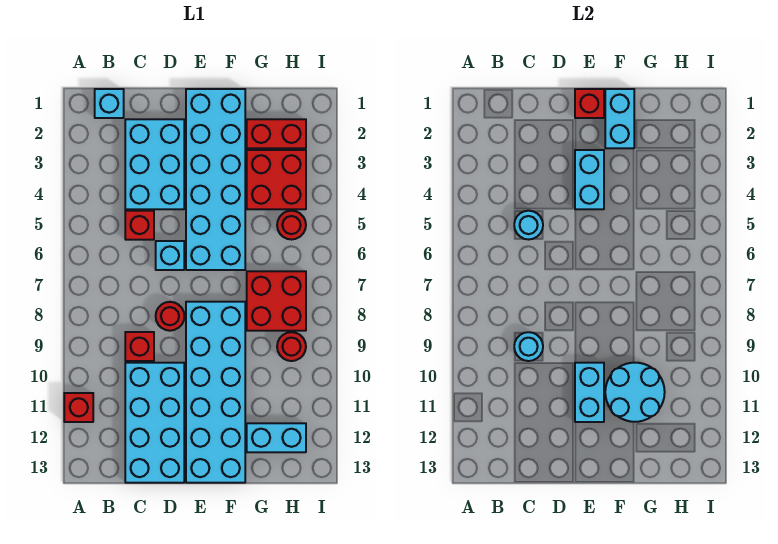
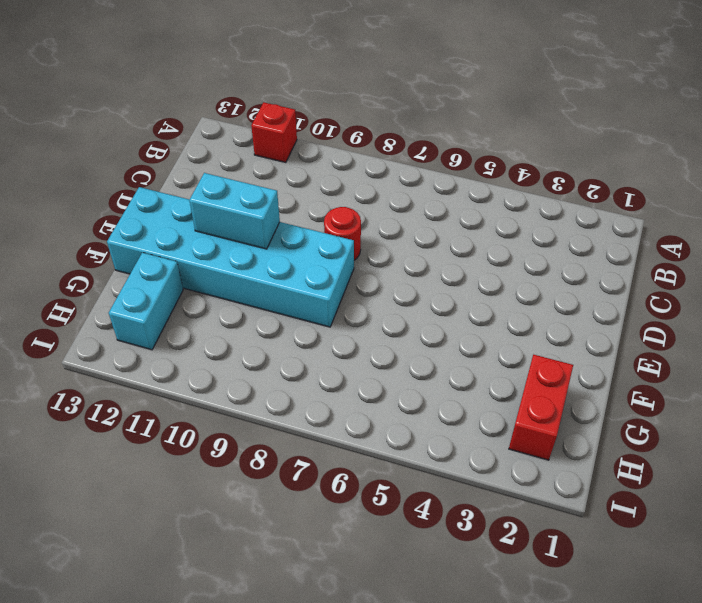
none -> cyan brick B1 level 1
none -> cyan brick C2:D4 level 1
none -> red brick C5 level 1

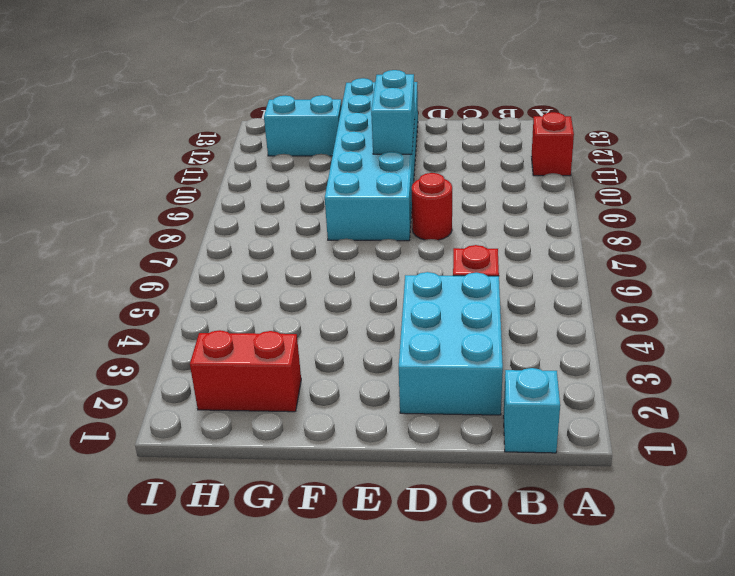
none -> red brick C9 level 1
none -> cyan brick C10:D13 level 1
none -> cyan brick D6 level 1

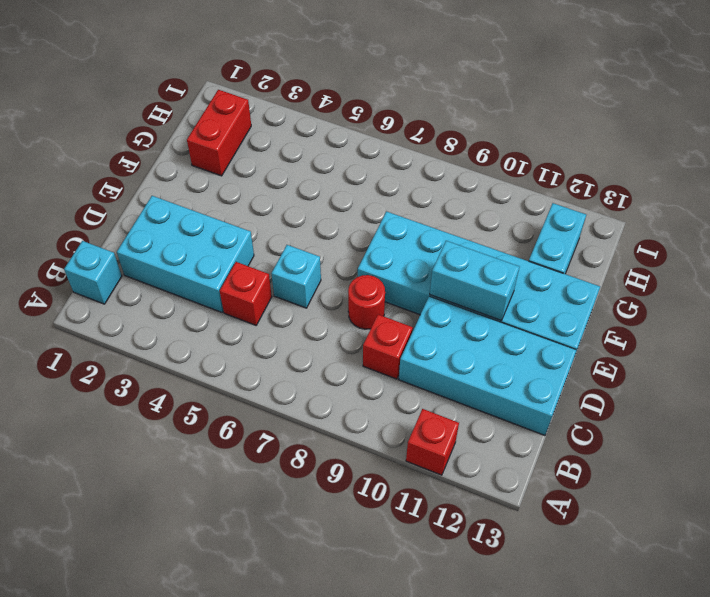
none -> cyan brick E1:F6 level 1
none -> red brick G3:H4 level 1
none -> red brick G7:H8 level 1

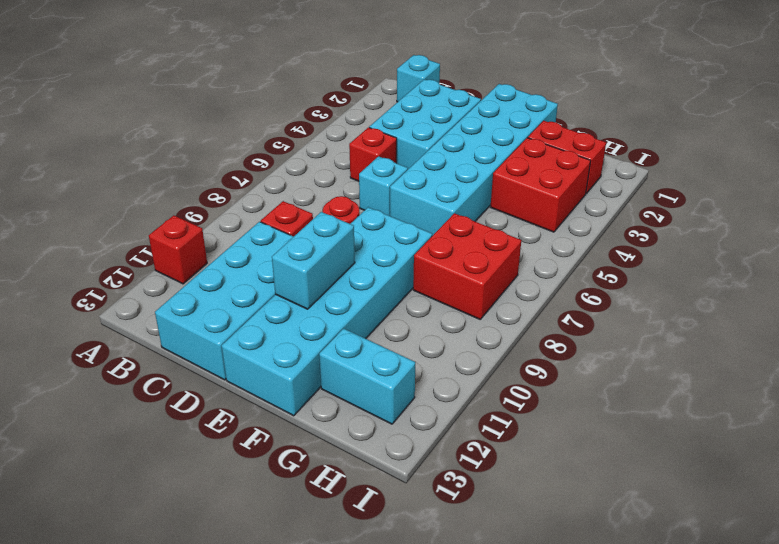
none -> red round brick H5 level 1
none -> red round brick H9 level 1
none -> cyan round brick C5 level 2

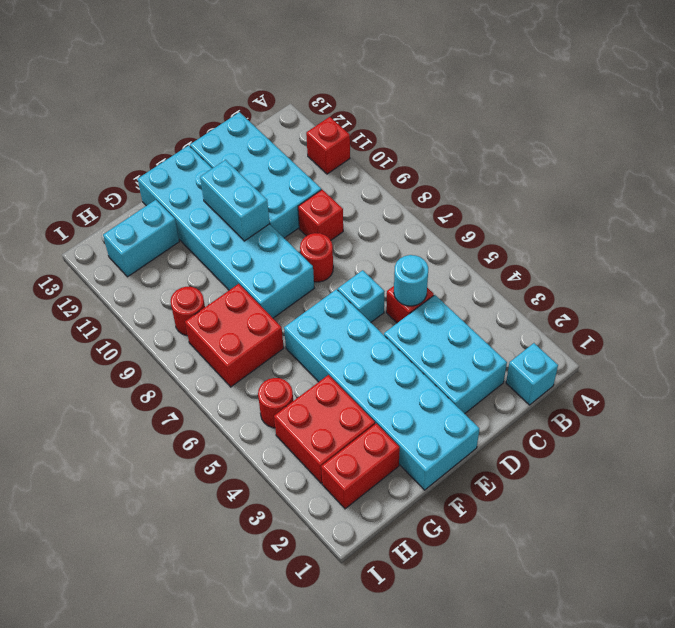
none -> cyan round brick C9 level 2
none -> red brick E1 level 2
none -> cyan brick E3:E4 level 2

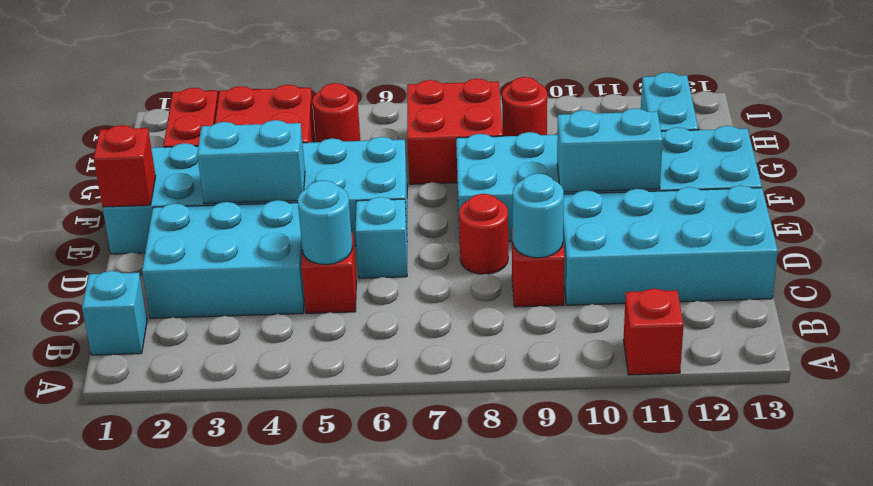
none -> cyan brick F1:F2 level 2
none -> cyan round brick F10:G11 level 2

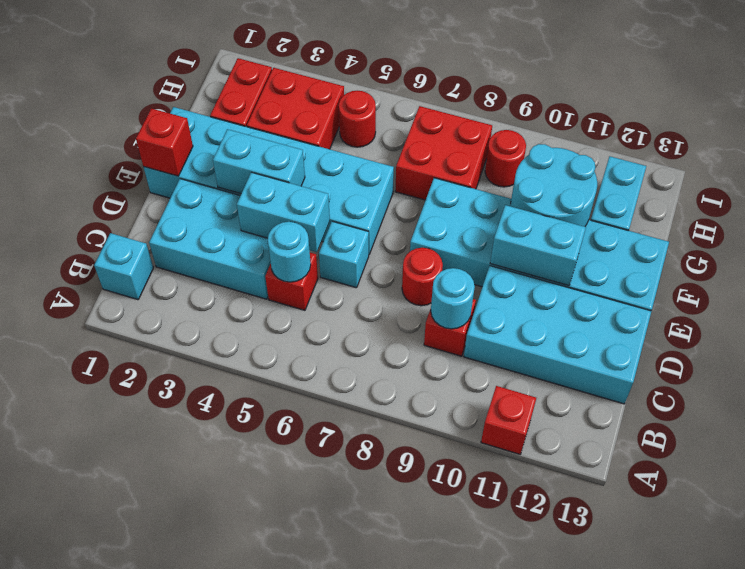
cyan brick D4:D5 level 2 -> cyan brick F1:F2 level 2

